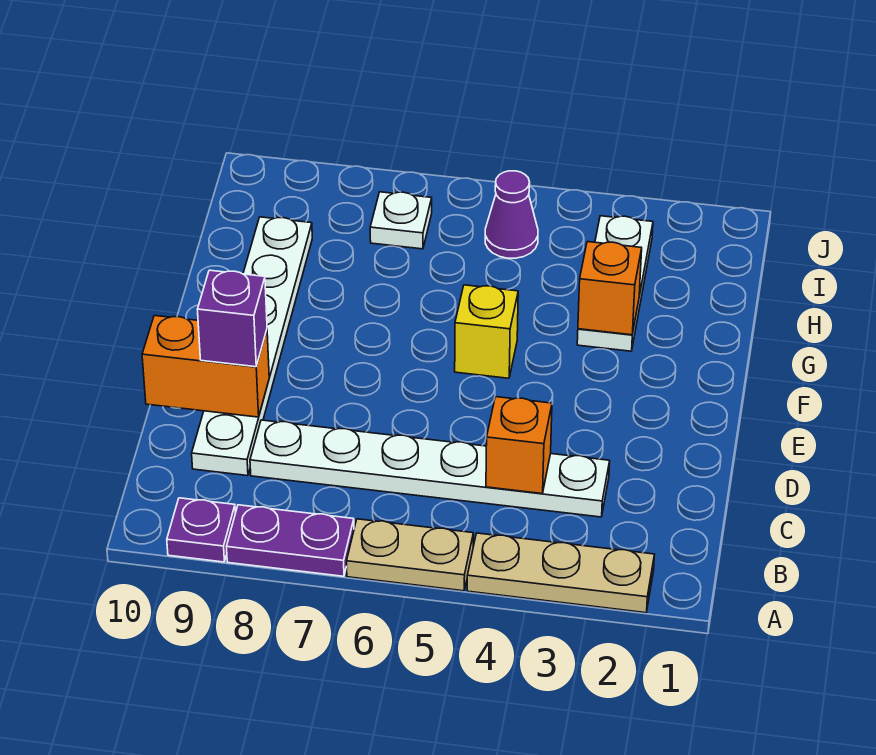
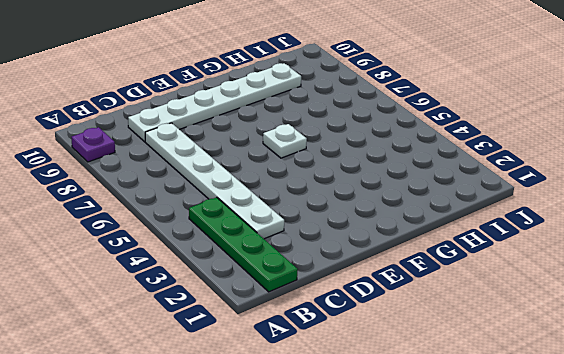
green plate B1:B4 level 1 -> none
white plate F6 level 1 -> white plate I7 level 1
none -> tan plate A2:A4 level 1
none -> tan plate A5:A6 level 1
none -> purple plate A7:A8 level 1

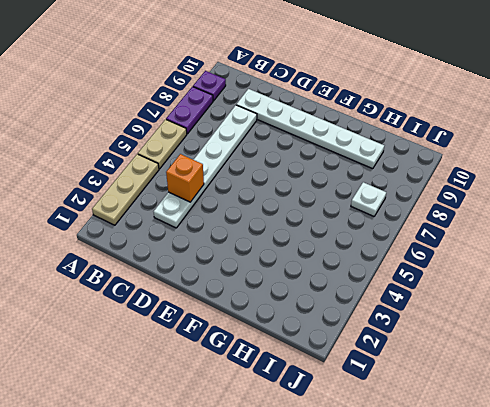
none -> yellow brick F5 level 1
none -> white plate G3:I3 level 1
none -> purple cone I5 level 1

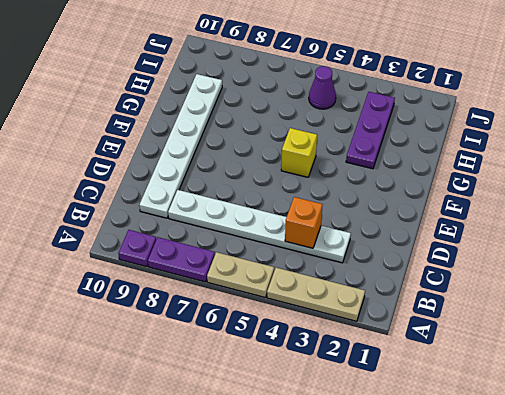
purple plate G3:I3 level 1 -> white plate G3:I3 level 1
none -> white plate I7 level 1
none -> orange brick D9:D10 level 2
none -> orange brick G3 level 2

